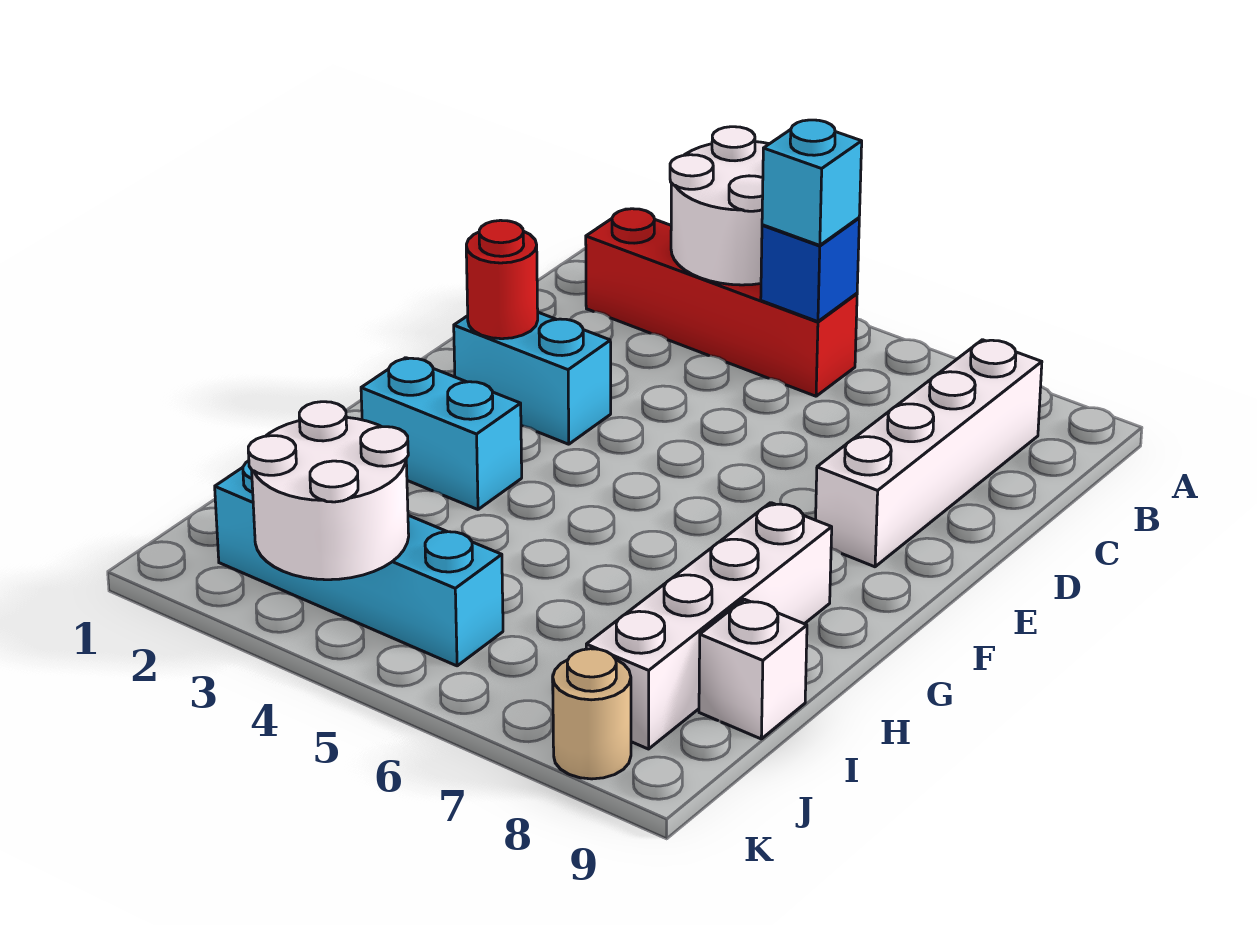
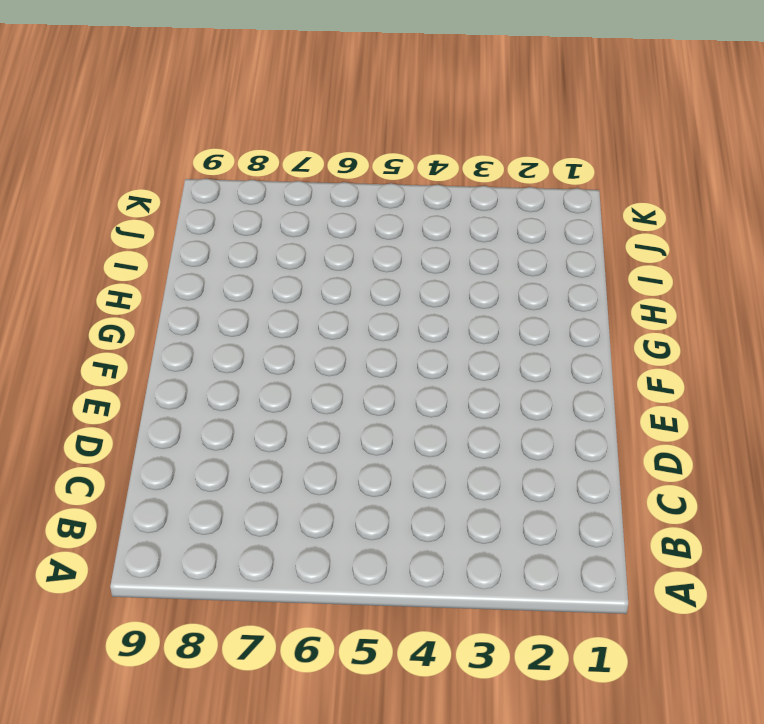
none -> red brick B2:B5 level 1
none -> white brick B8:E8 level 1
none -> cyan brick E2:E3 level 1

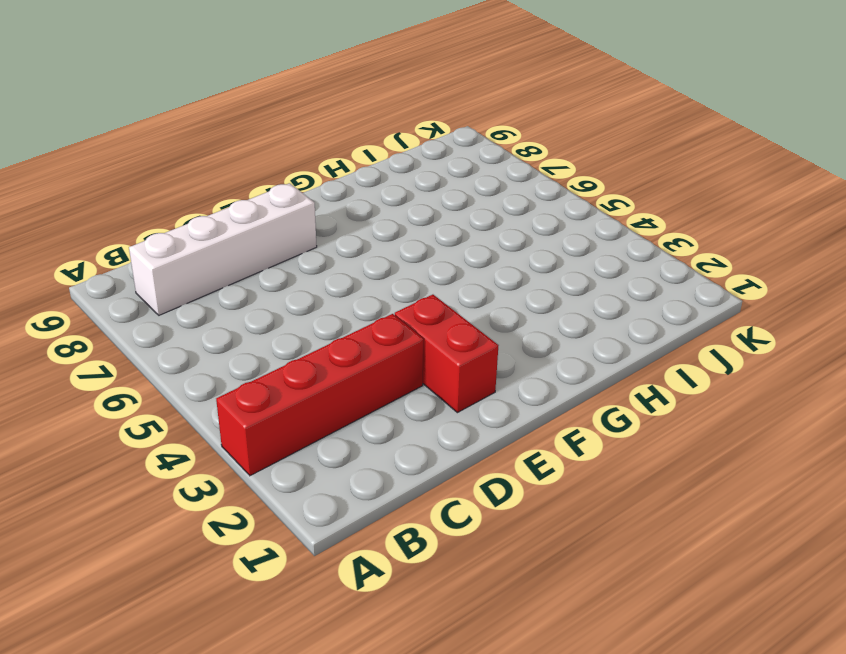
red brick A3:D3 level 1 -> red brick B2:B5 level 1
red brick E2:E3 level 1 -> cyan brick E2:E3 level 1
none -> cyan brick G2:G3 level 1
none -> white brick G8:J8 level 1
none -> white brick I9 level 1

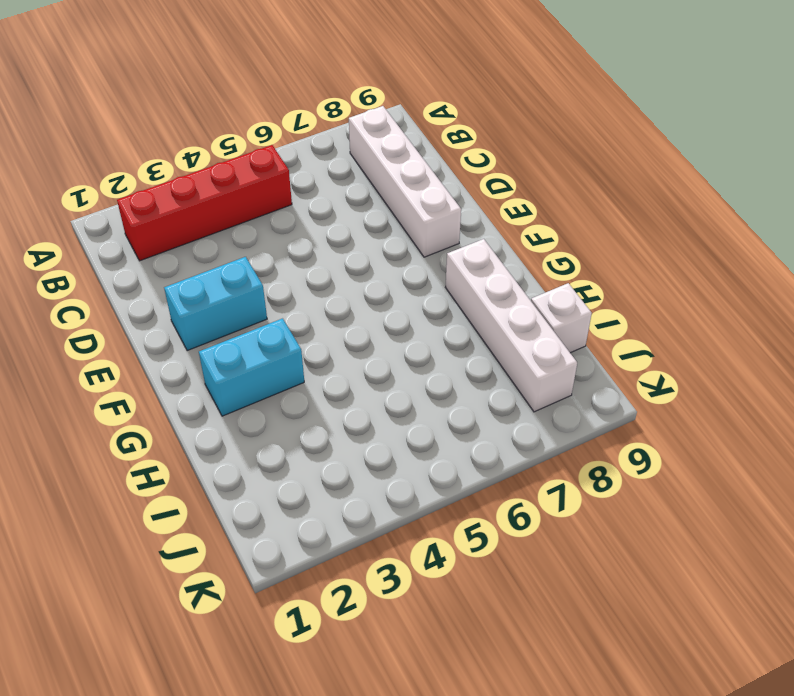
none -> cyan brick J2:J5 level 1
none -> tan round brick K8 level 1
none -> white round brick A3:B4 level 2

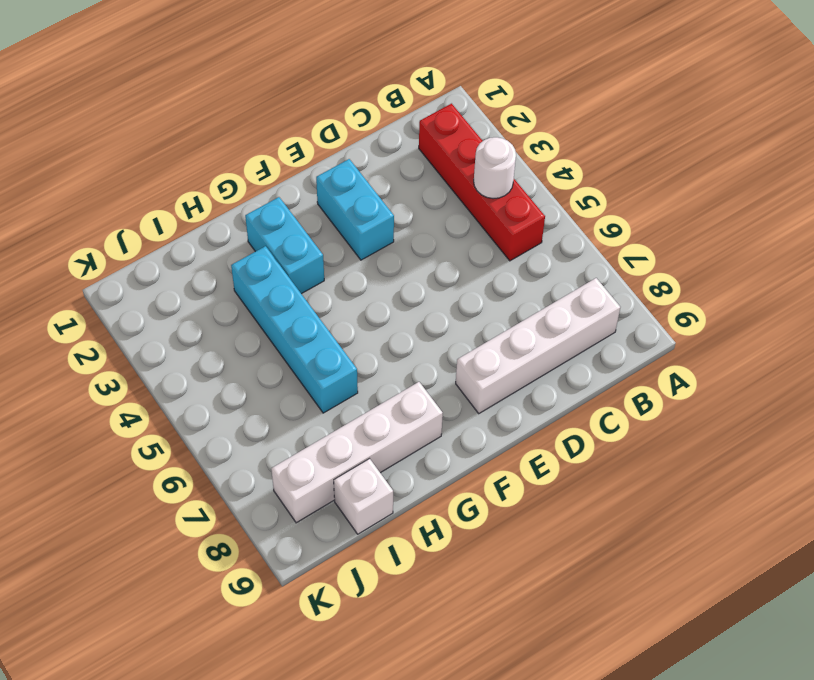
white round brick B4 level 2 -> white round brick A3:B4 level 2
cyan brick H3:H6 level 1 -> cyan brick J2:J5 level 1
none -> tan round brick K8 level 1
none -> blue brick B5 level 2
none -> red round brick E2 level 2

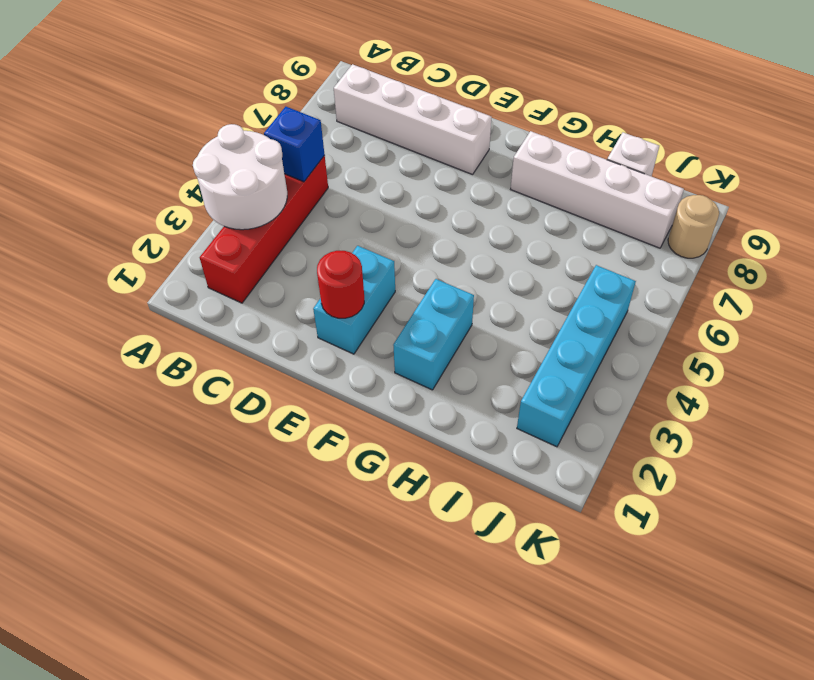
none -> white round brick J3:K4 level 2
none -> cyan brick B5 level 3

